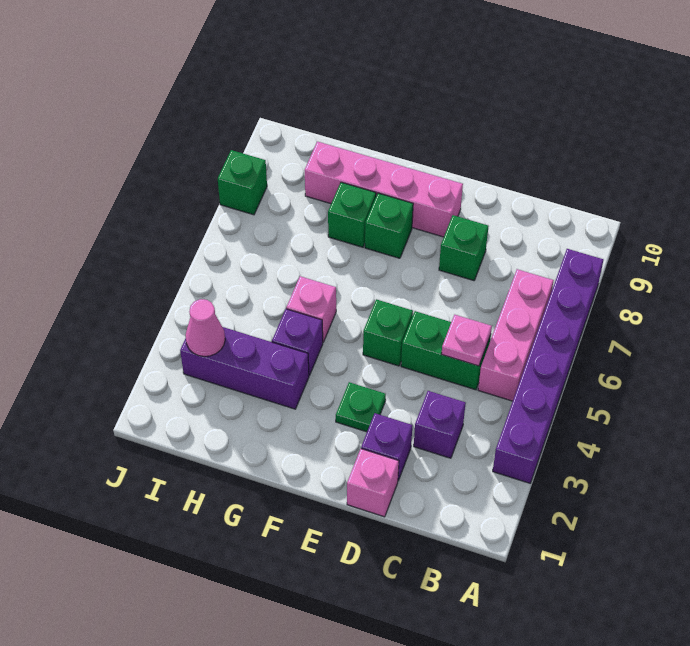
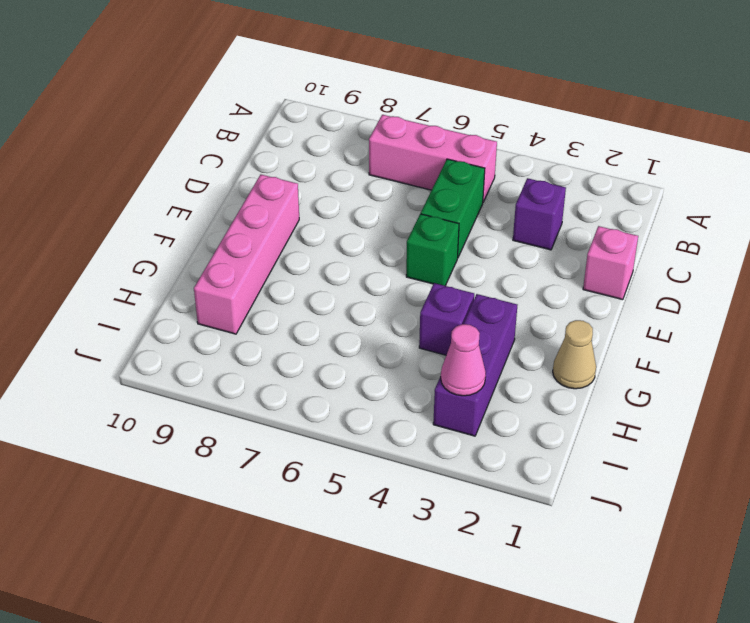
tan cone G1 level 1 -> none
none -> purple brick A3:A8 level 1
none -> purple brick D2 level 1
none -> green brick D8 level 1

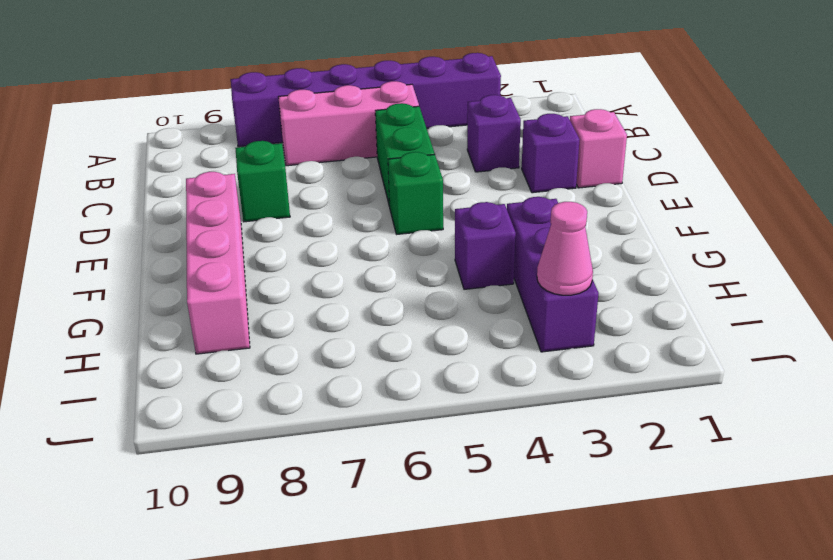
none -> green plate E3 level 1
none -> green brick F8 level 1
none -> pink brick G5 level 1

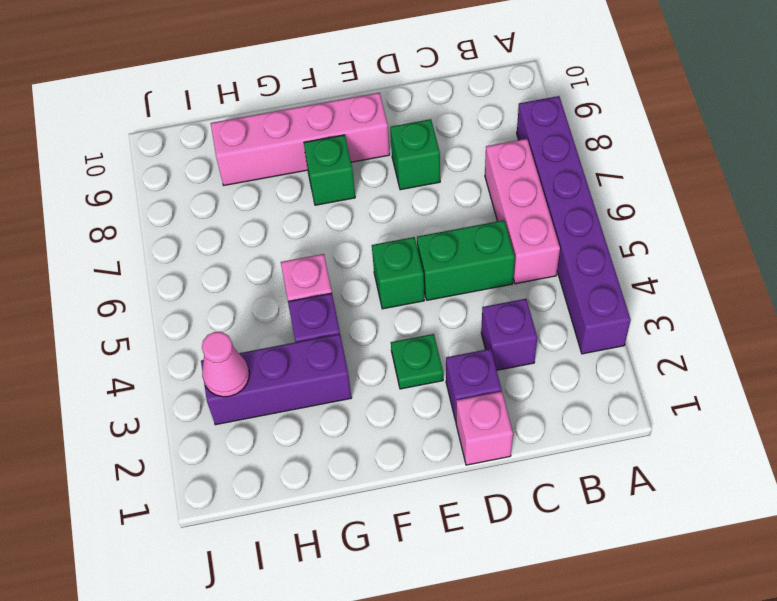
none -> green brick G8 level 1
none -> green brick J8 level 1
none -> pink plate C5 level 2

